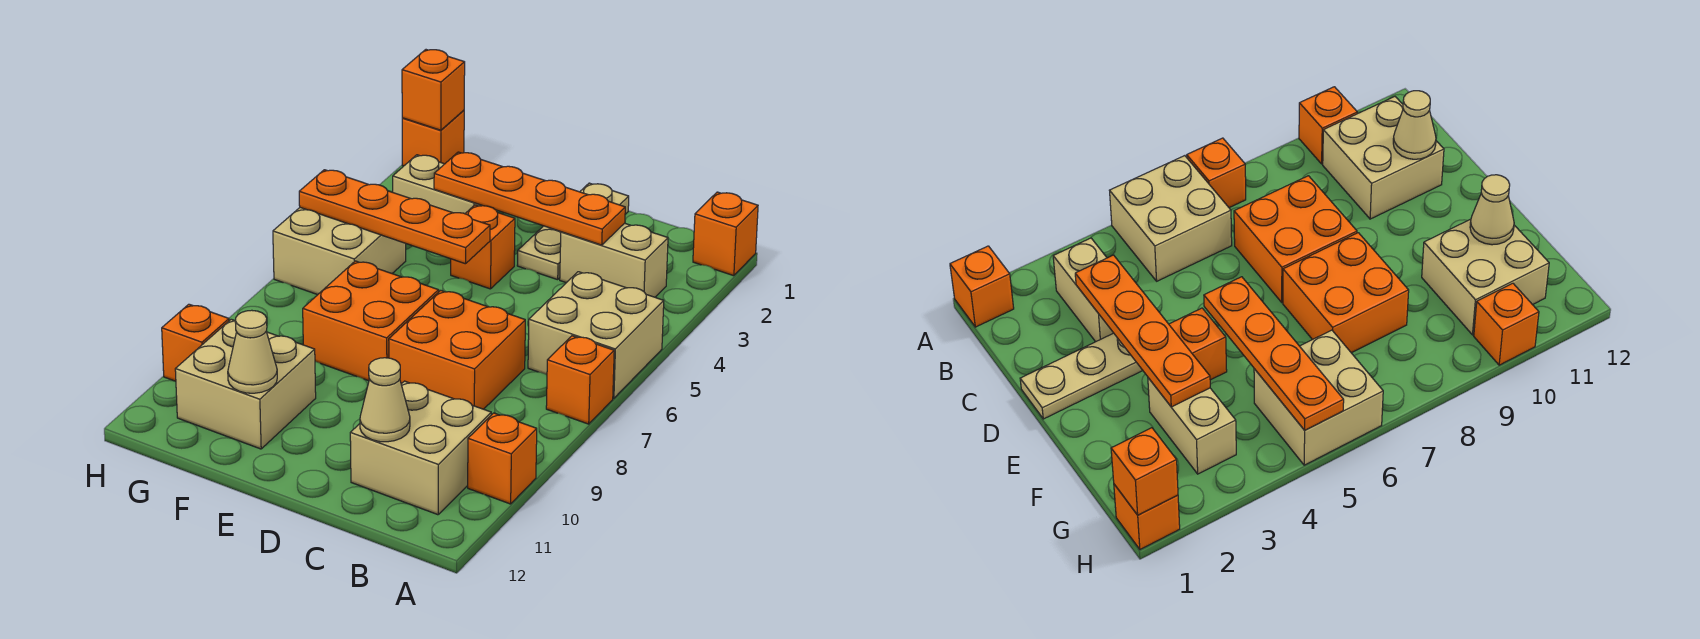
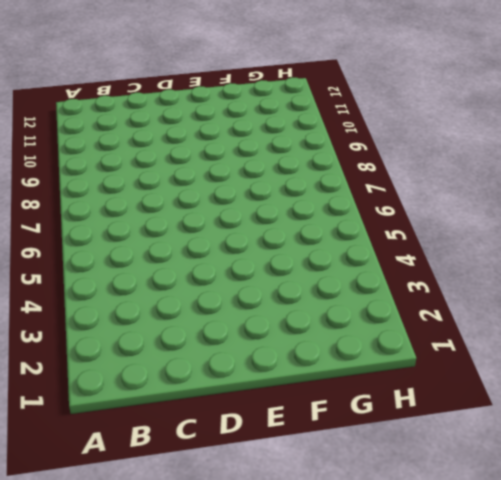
none -> orange brick A1 level 1
none -> tan brick A5:B6 level 1
none -> orange brick A7 level 1

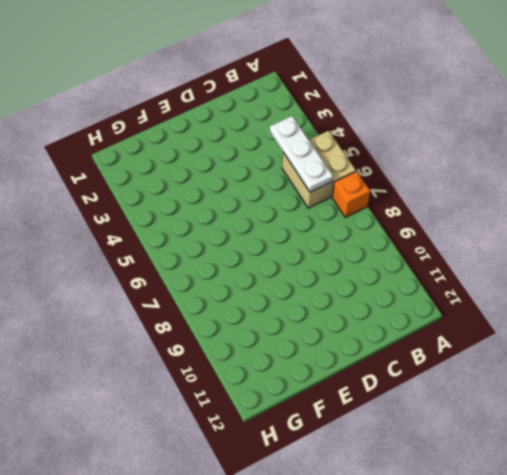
white plate B4:B6 level 2 -> none
none -> orange brick A1 level 1
none -> orange brick A10 level 1
none -> tan brick B3:C3 level 1

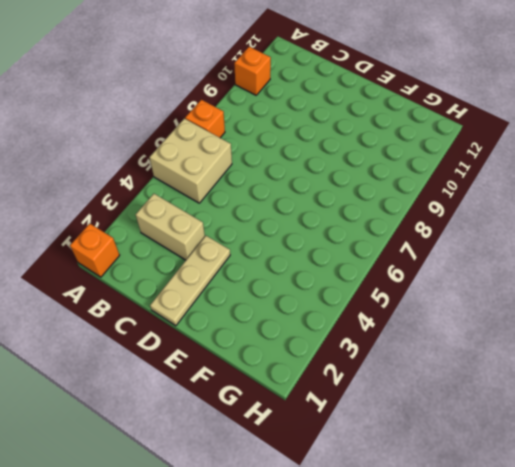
none -> tan brick B10:C11 level 1
none -> orange brick C7:D8 level 1
none -> orange brick E4 level 1

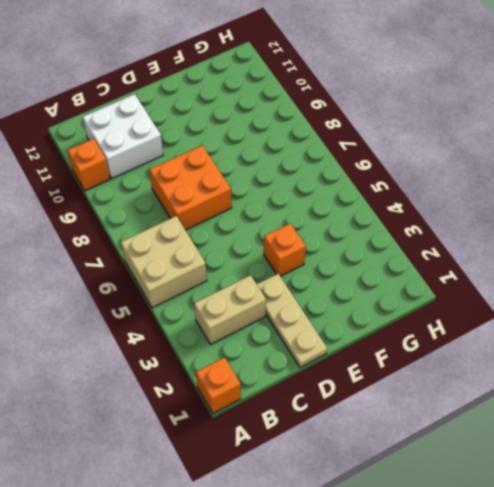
white brick B10:C11 level 1 -> tan brick B10:C11 level 1
none -> orange brick A7 level 1
none -> orange brick E7:F8 level 1
none -> tan brick F3:G3 level 1

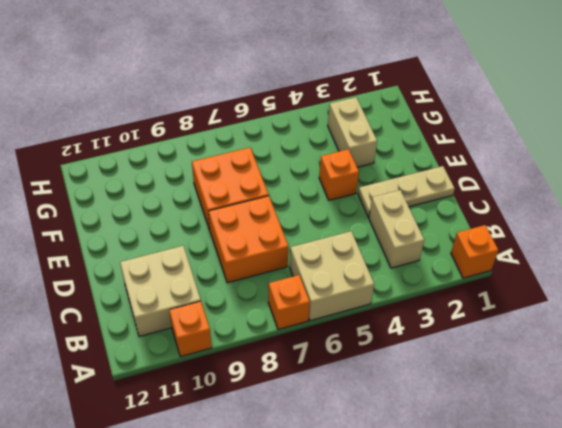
none -> tan brick F10:G11 level 1
none -> tan brick G5:H6 level 1
none -> orange brick H1 level 1

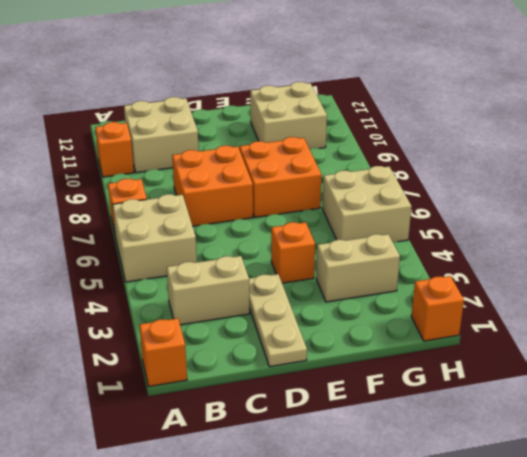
none -> orange brick H10 level 1
none -> orange plate C3:F3 level 2
none -> tan cone C11 level 2

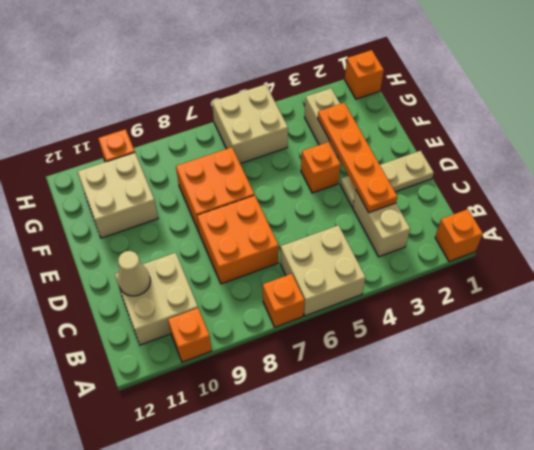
none -> orange plate E5:H5 level 2
none -> tan cone F11 level 2
none -> orange brick H1 level 2

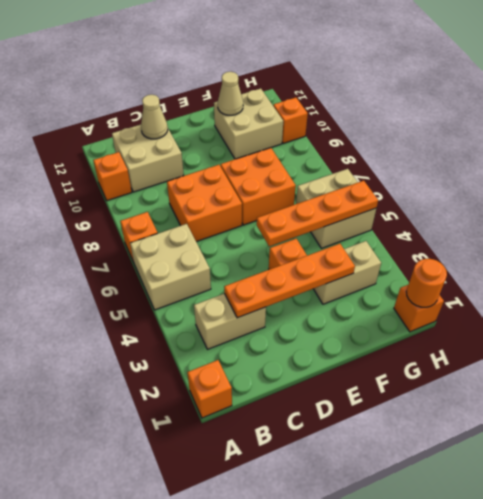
orange round brick H1 level 2 -> orange brick H1 level 2
none -> tan plate D1:D3 level 1

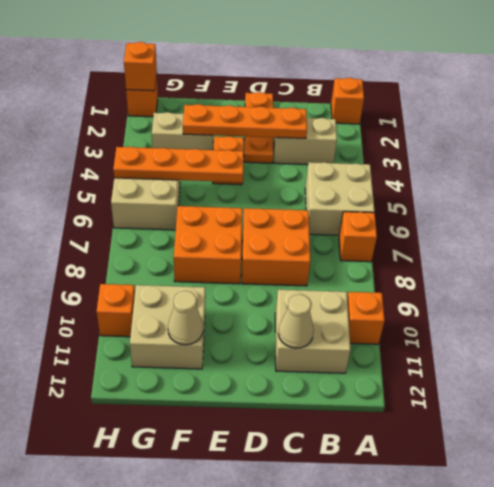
orange plate D1:D3 level 1 -> tan plate D1:D3 level 1

